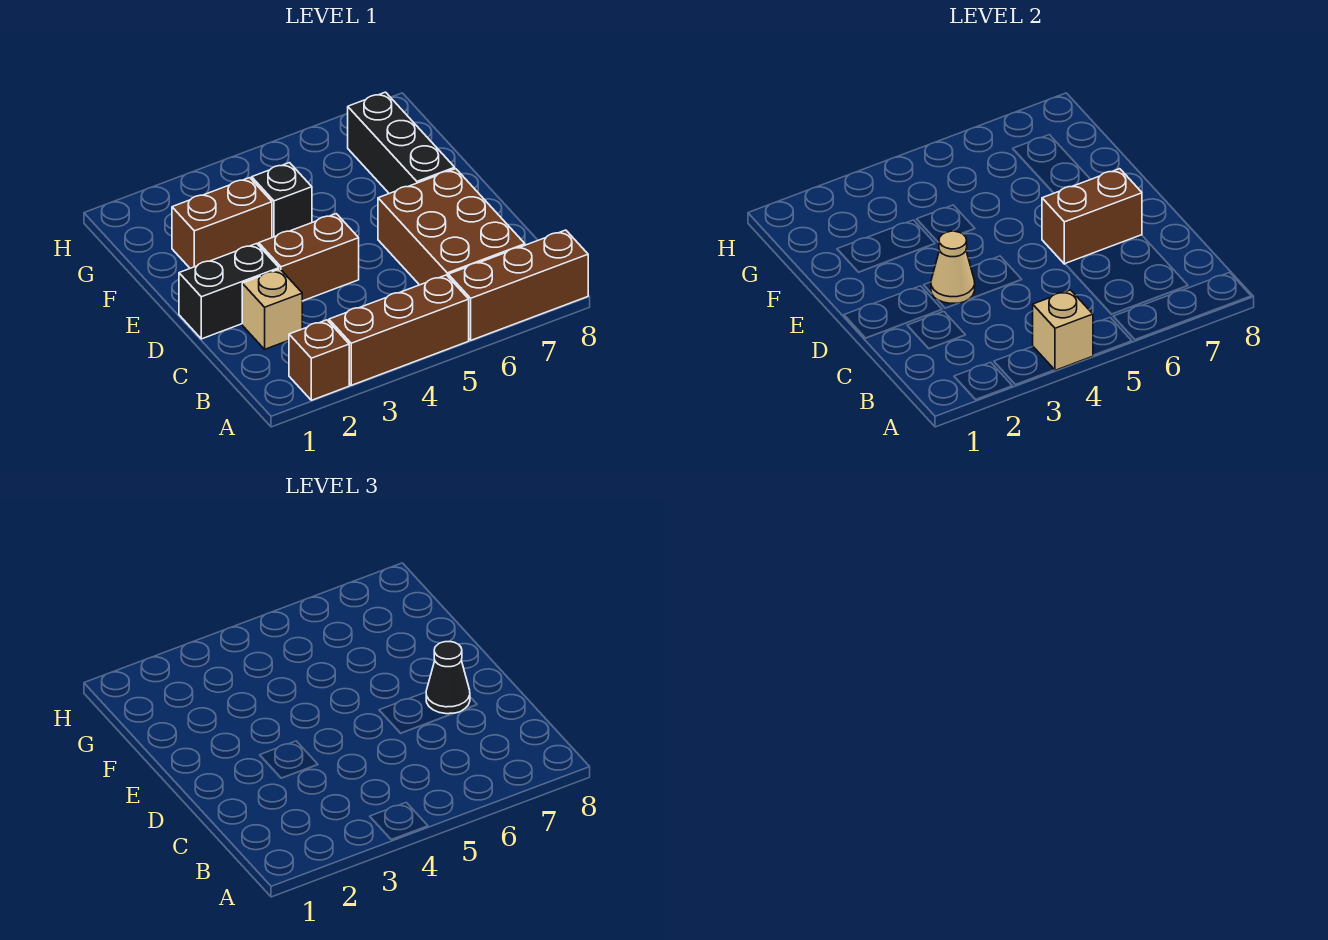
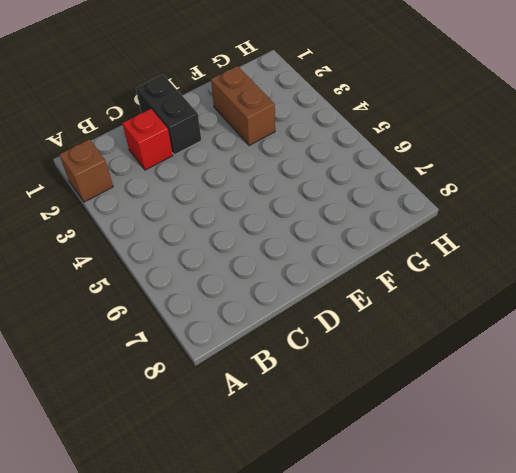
red brick C2 level 1 -> tan brick C2 level 1
none -> brown brick A3:A5 level 1
none -> brown brick A6:A8 level 1
none -> brown brick B6:D7 level 1

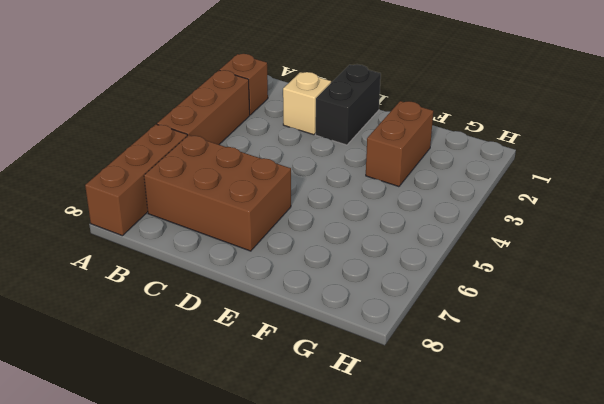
none -> brown brick D3:D4 level 1
none -> black brick E7:G7 level 1
none -> black brick F4 level 1

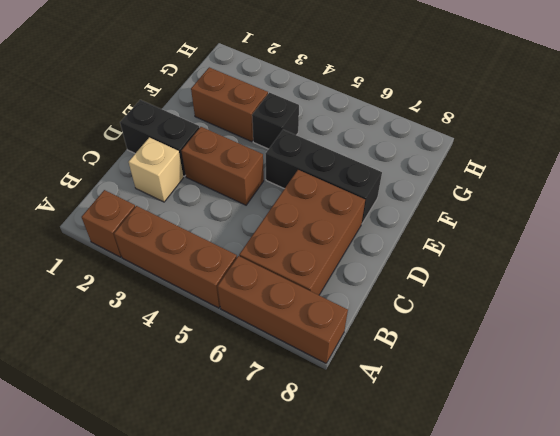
black brick E5:E7 level 1 -> black brick E7:G7 level 1
none -> tan brick A4 level 2
none -> tan cone D3 level 2
none -> brown brick D6:D7 level 2

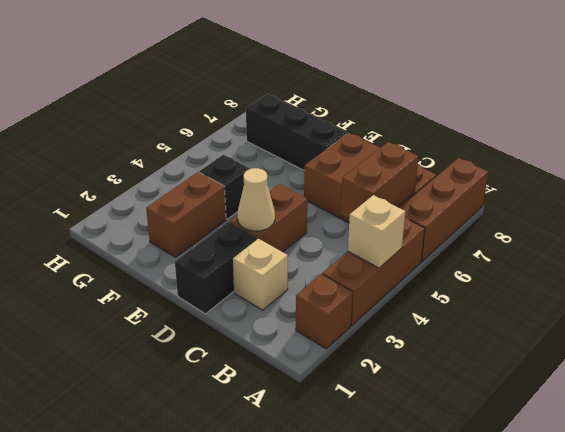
brown brick B5:B6 level 2 -> brown brick D6:D7 level 2
none -> black cone D7 level 3

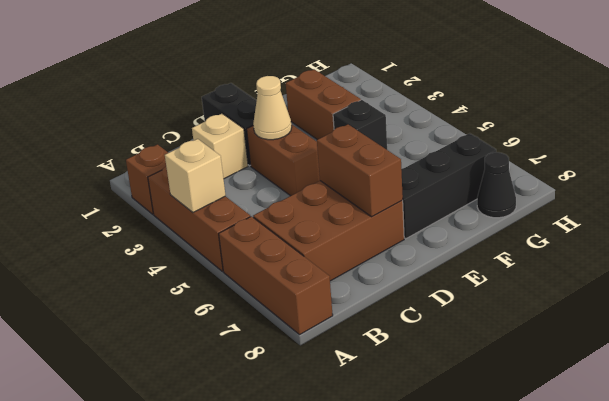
black cone G8 level 1 -> black cone D7 level 3

